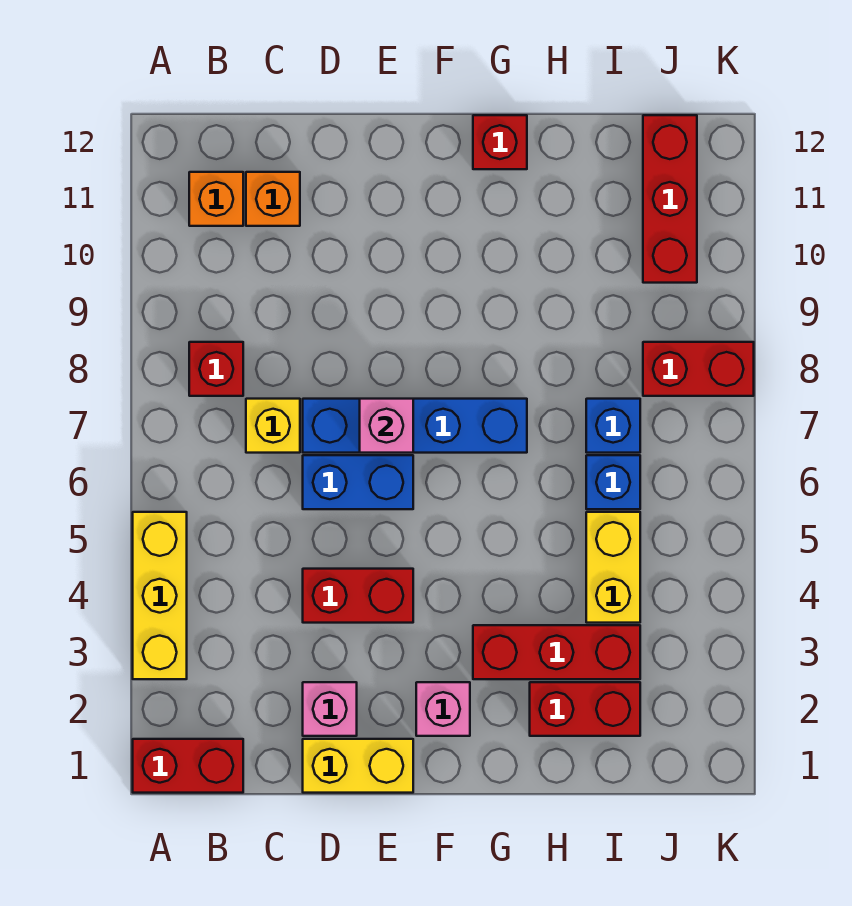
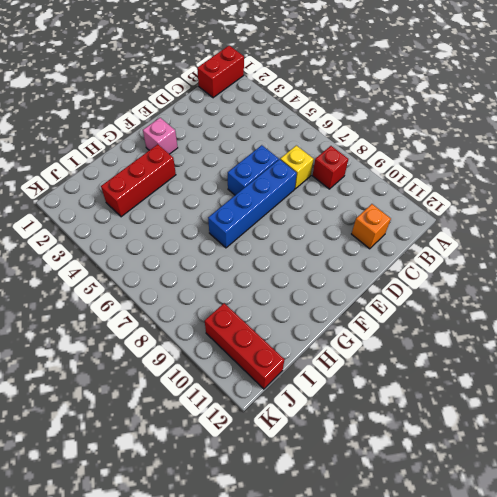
none -> yellow brick A3:A5 level 1
none -> orange brick B11 level 1
none -> yellow brick D1:E1 level 1

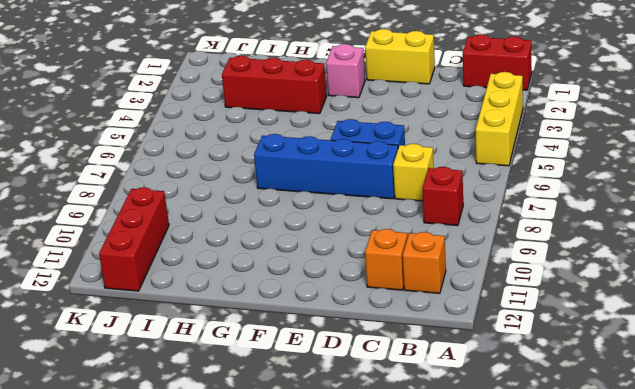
none -> pink brick D2 level 1
none -> red brick D4:E4 level 1
none -> red brick G12 level 1

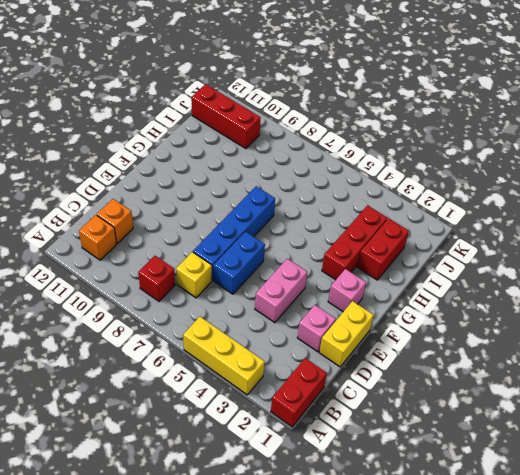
pink brick D4:E4 level 1 -> red brick D4:E4 level 1
none -> red brick G12 level 1
none -> yellow brick I4:I5 level 1
none -> blue brick I6 level 1

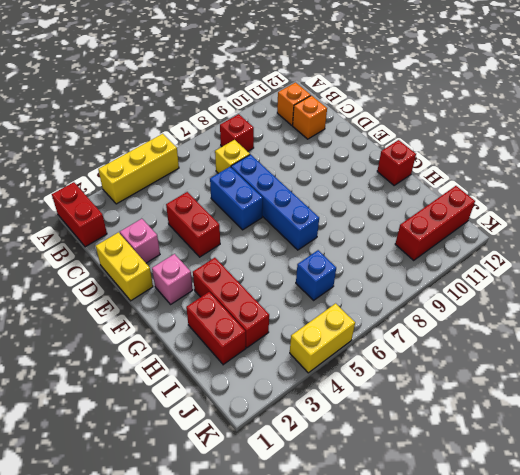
yellow brick K4:K5 level 1 -> yellow brick I4:I5 level 1
none -> blue brick I7 level 1
none -> red brick J8:K8 level 1
none -> pink brick E7 level 2

